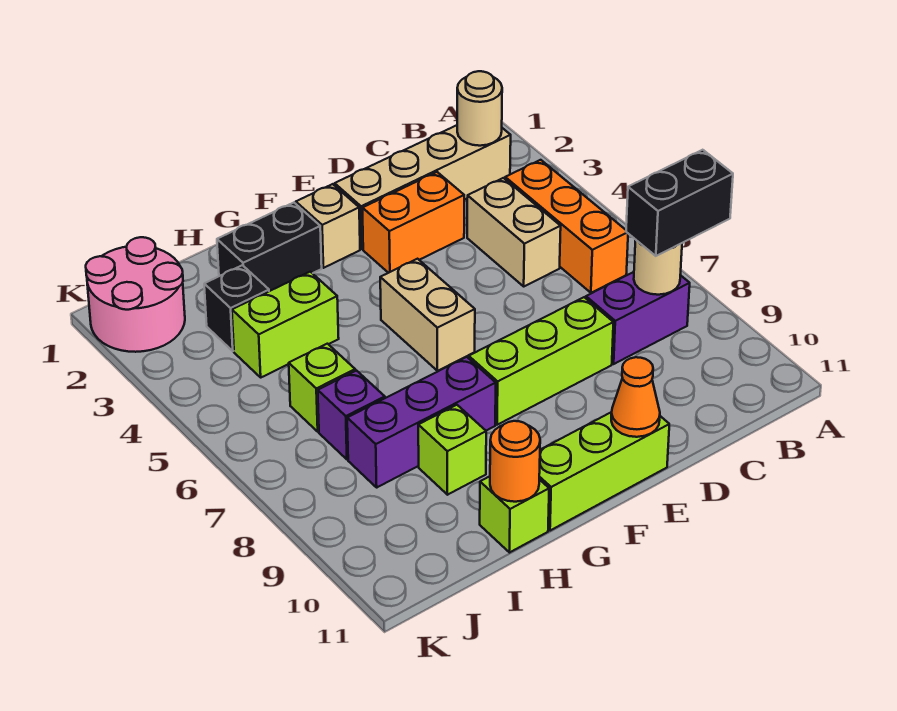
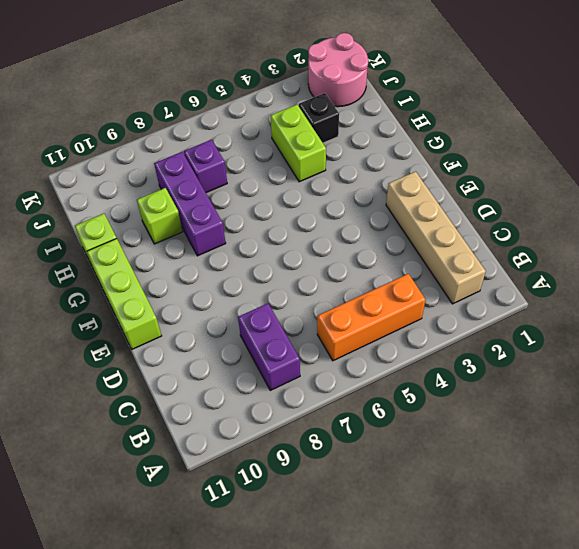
none -> tan brick C4:C5 level 1
none -> orange brick D3:E3 level 1
none -> lime brick D8:F8 level 1

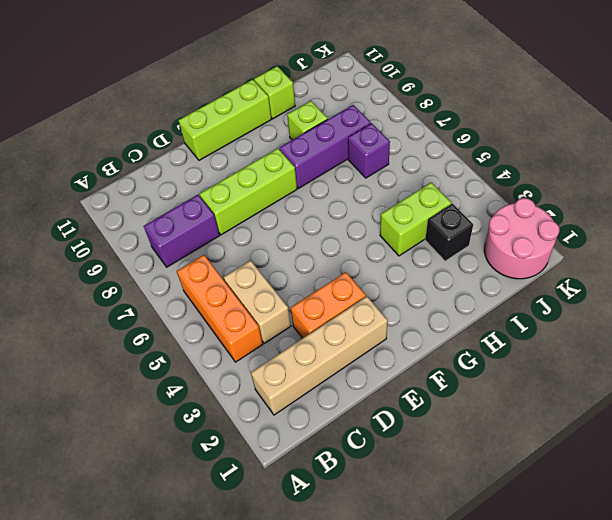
none -> tan brick F2 level 1
none -> tan brick F5:F6 level 1
none -> black brick G2:H2 level 1

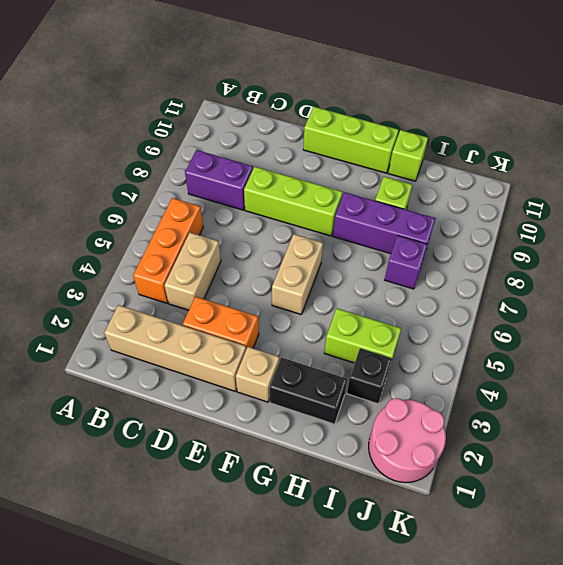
none -> lime brick I6 level 1
none -> tan round brick B2 level 2
none -> tan round brick B8 level 2

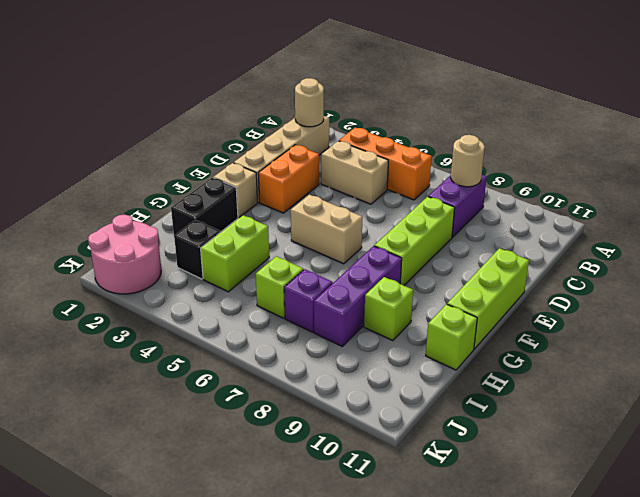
none -> orange cone E11 level 2
none -> orange round brick H11 level 2
none -> black brick A8:B8 level 3

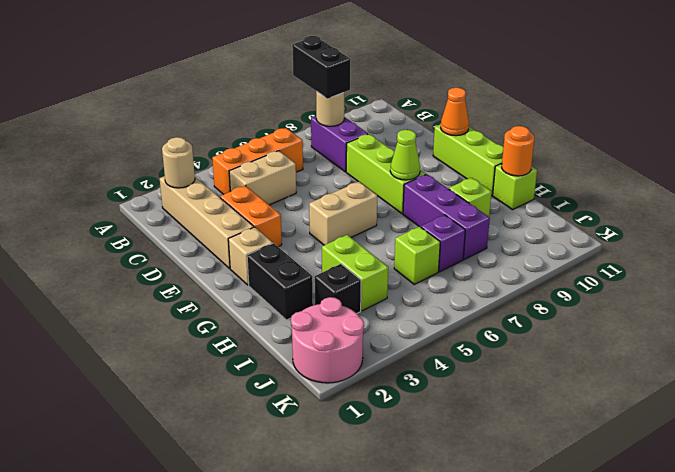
lime cone F8 level 2 -> none

